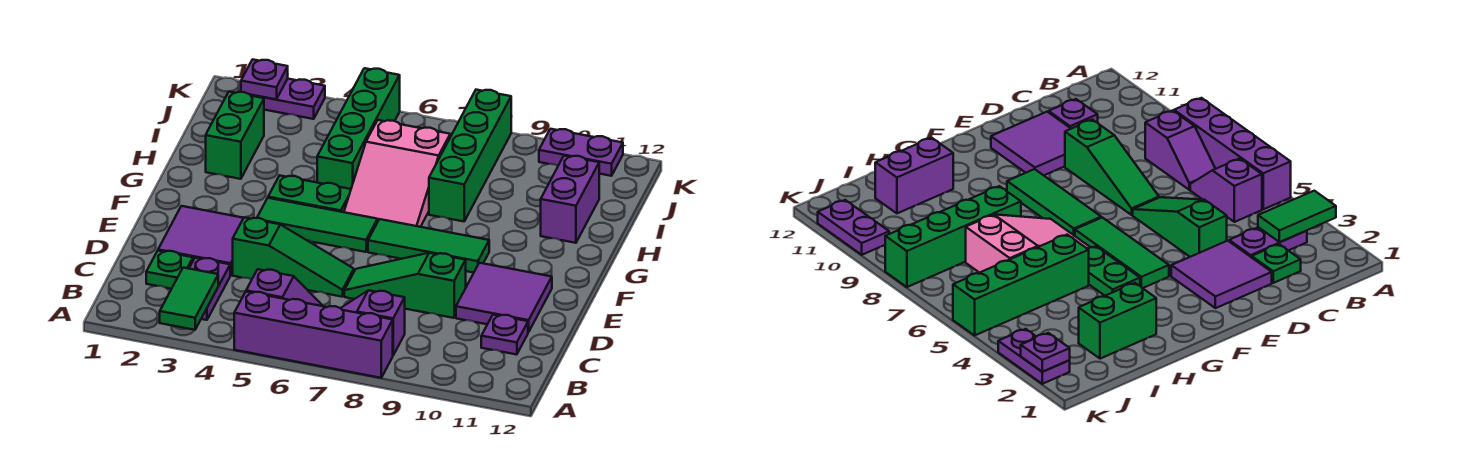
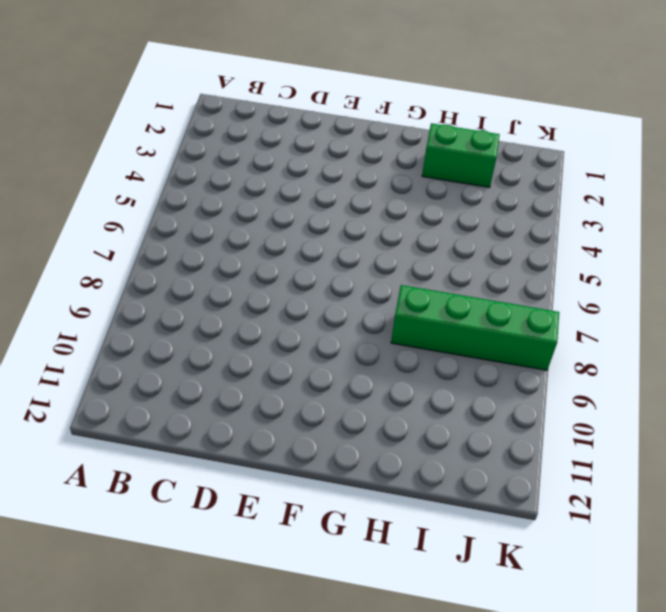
none -> purple brick A5:A8 level 1
none -> purple plate B3:C3 level 1
none -> purple slope B5:B6 level 1 top 5

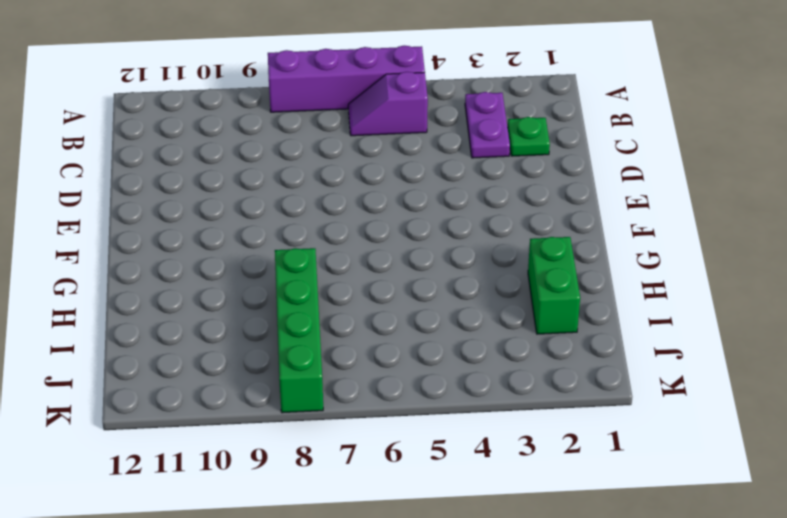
none -> purple slope B7:B8 level 1 top 8
none -> purple plate C11 level 1
none -> purple tile D2:E3 level 1

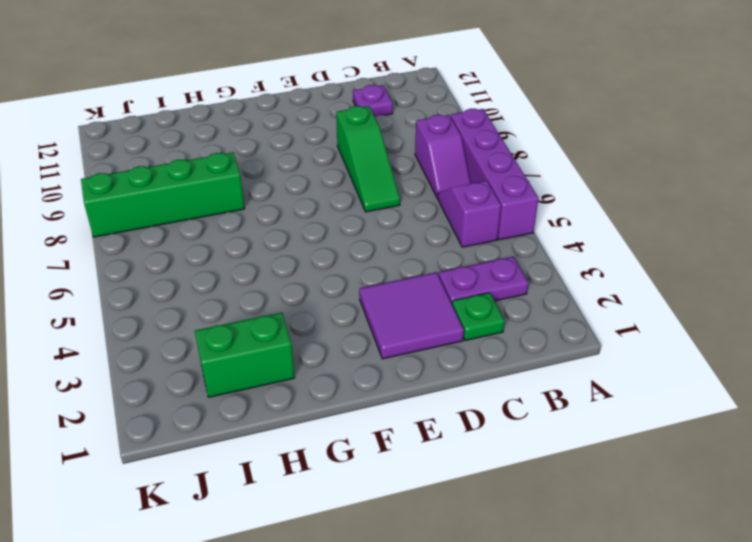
none -> green slope D4:D6 level 1 top 4
none -> purple tile D10:E11 level 1
none -> green tile F4:F6 level 1

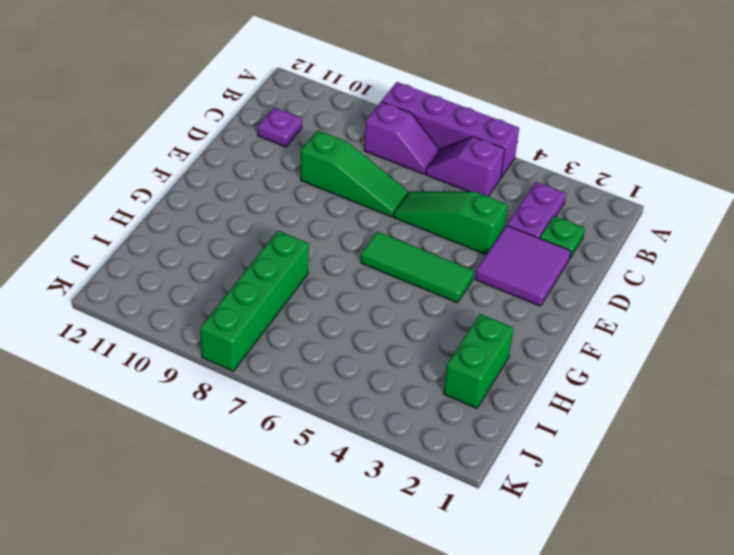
none -> purple tile D10:E11 level 1
none -> green tile F7:F9 level 1
none -> green plate G4:G5 level 1

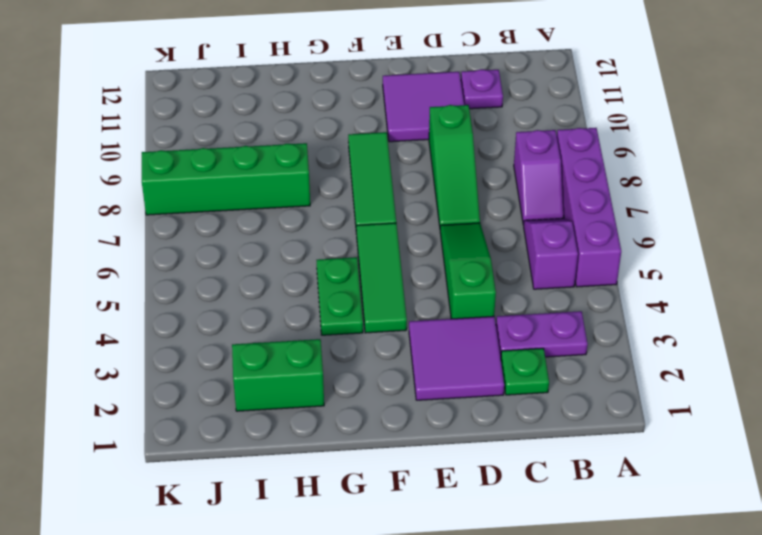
none -> pink slope G6:I7 level 1 top I
none -> green brick H5:K5 level 1
none -> purple brick H11:I11 level 1

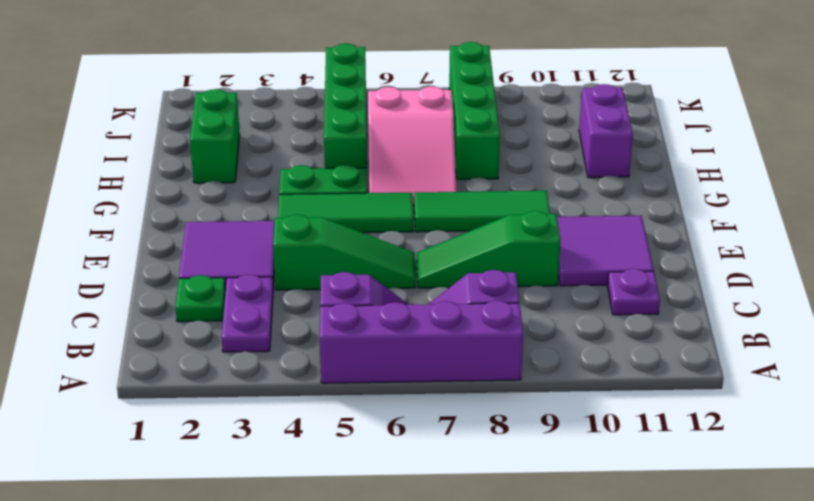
none -> purple plate K2:K3 level 1
none -> purple plate K10:K11 level 1
none -> green tile A3:B3 level 2

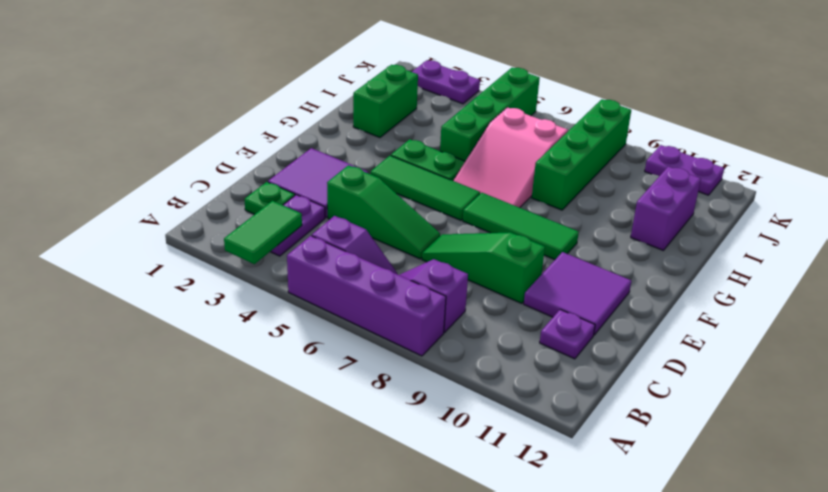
none -> purple plate K2 level 2

